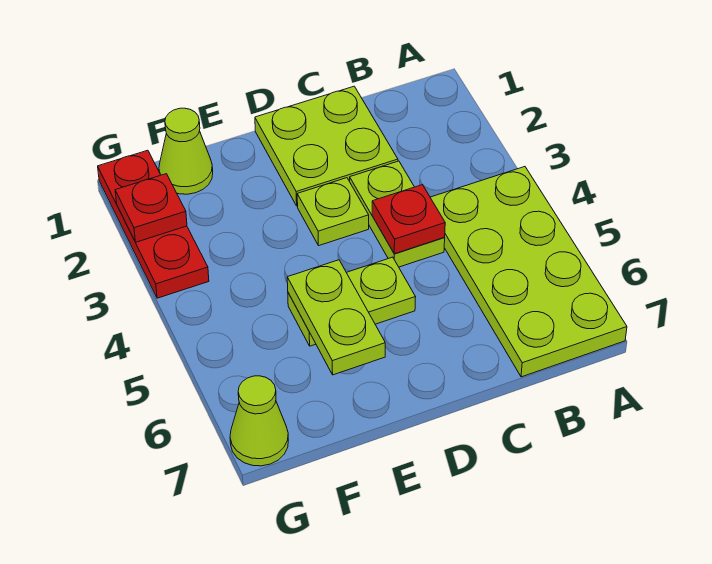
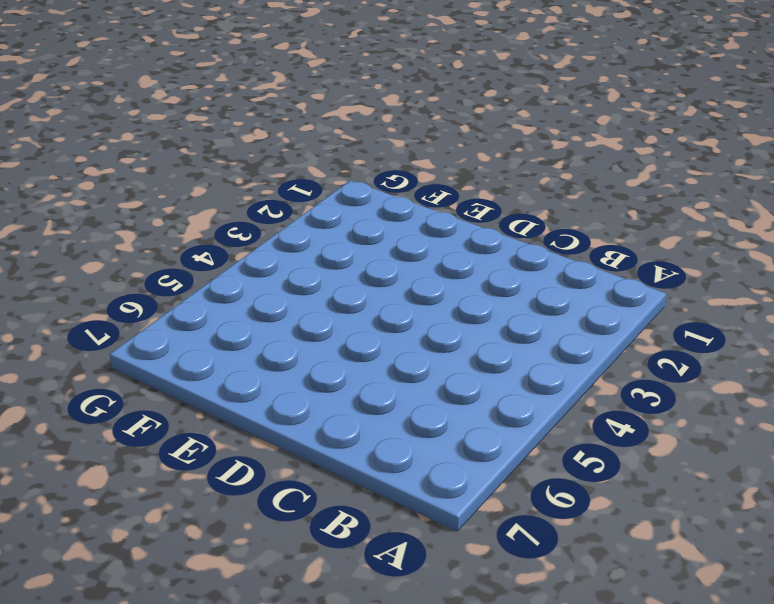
none -> lime plate A4:B7 level 1
none -> lime plate C1:D2 level 1

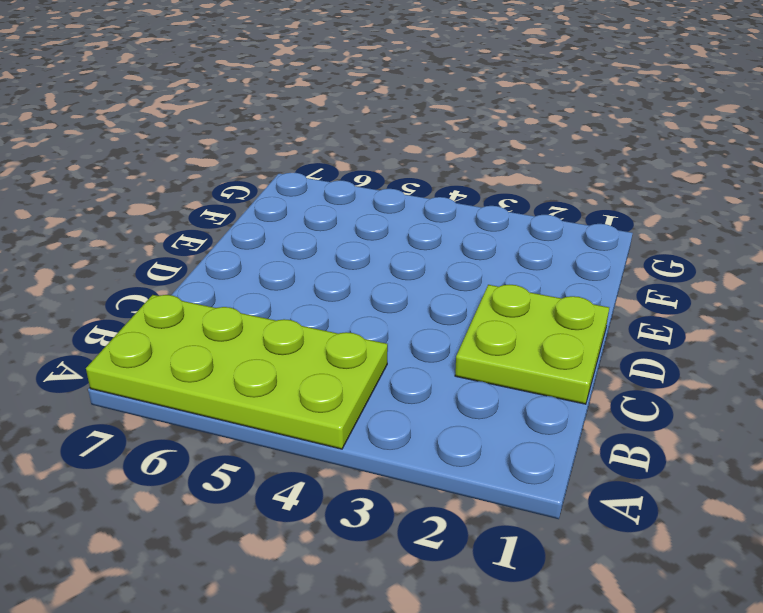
none -> lime plate C3:C4 level 1
none -> lime plate D3 level 1

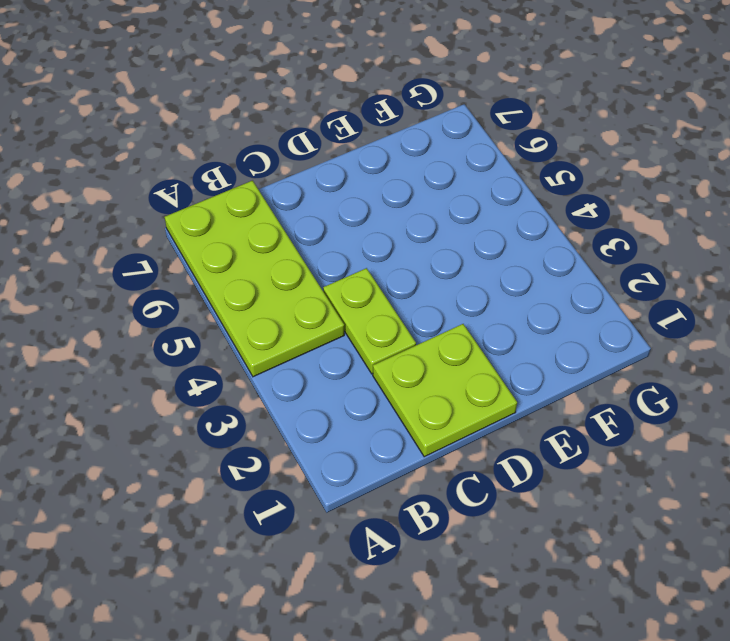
none -> lime plate D3 level 1
none -> lime plate D5:E5 level 1

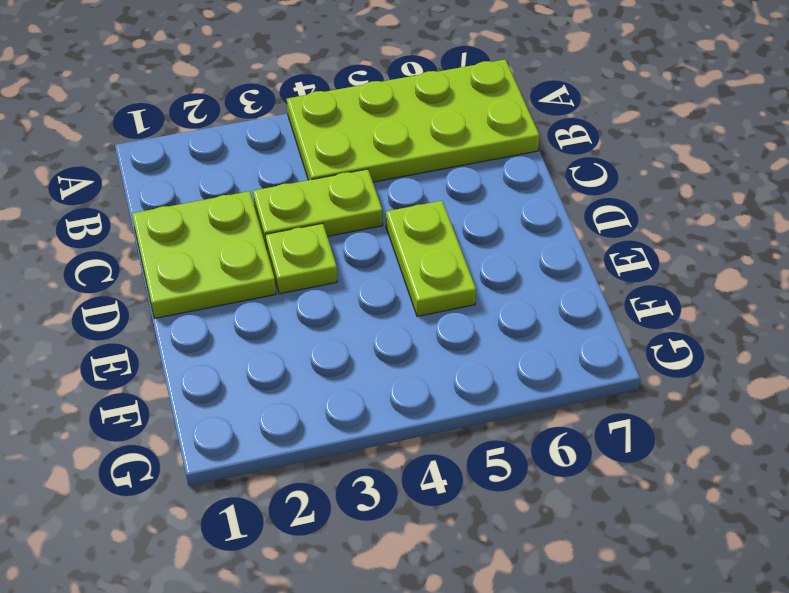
none -> lime cone F1 level 1
none -> red plate G1:G3 level 1

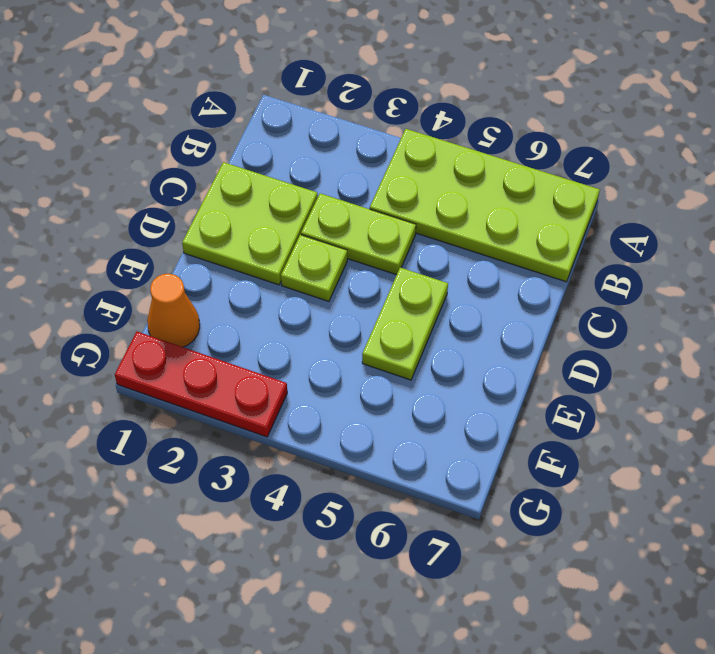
orange cone F1 level 1 -> lime cone F1 level 1
none -> lime cone G7 level 1
none -> red plate C4 level 2

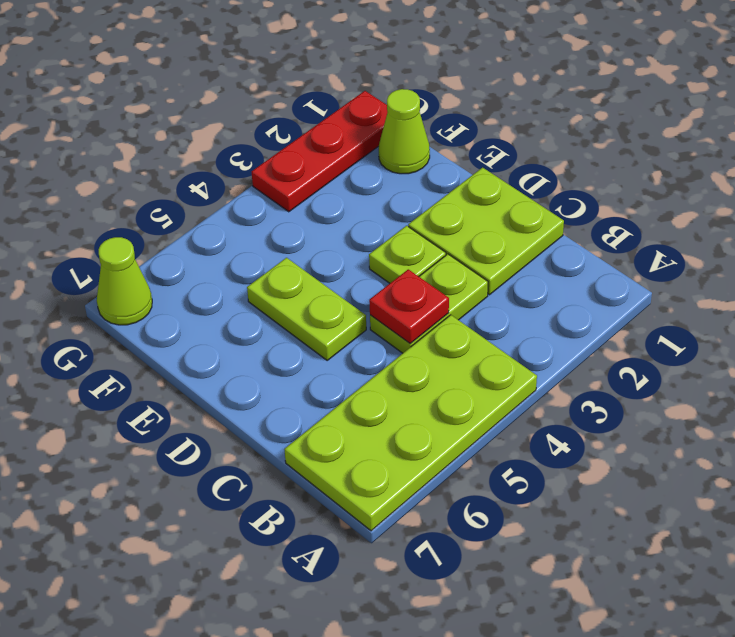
none -> lime plate E5:E6 level 2
none -> red plate G2 level 2

